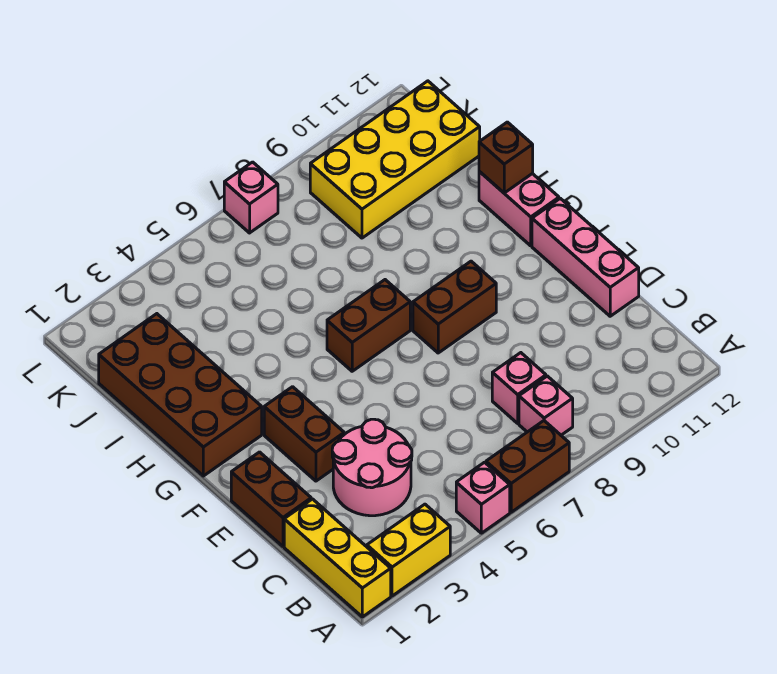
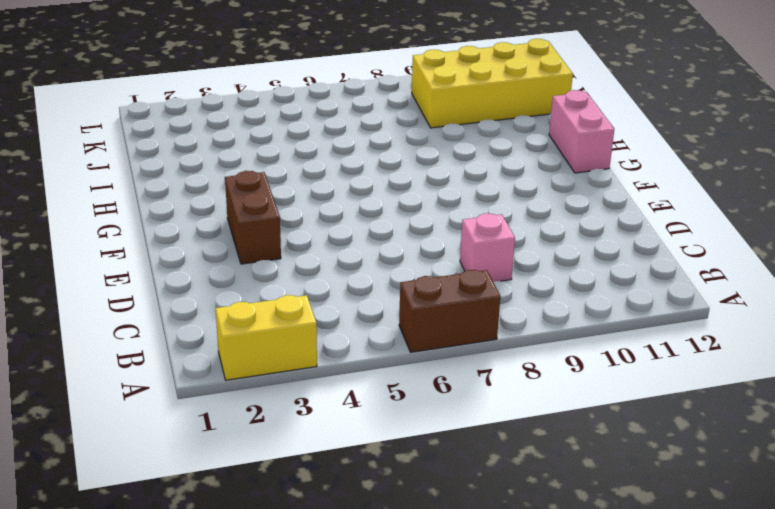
none -> yellow brick A1:C1 level 1
none -> pink brick A5 level 1
none -> pink brick B8 level 1

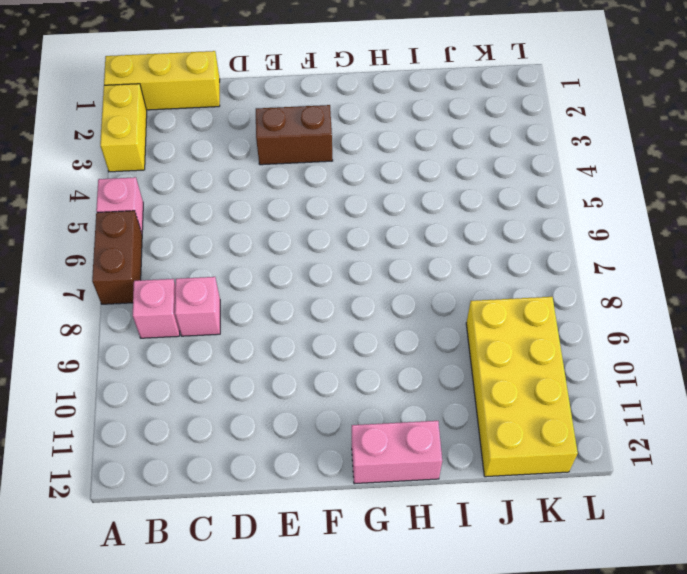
none -> pink round brick C3:D4 level 1
none -> brown brick D1:E1 level 1
none -> pink brick D12:F12 level 1

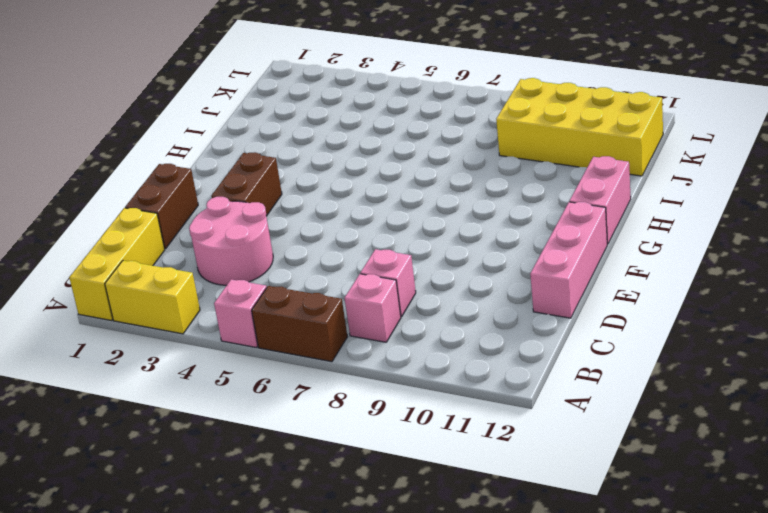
none -> brown brick F8:F9 level 1
none -> brown brick G1:J2 level 1
none -> brown brick G6:G7 level 1

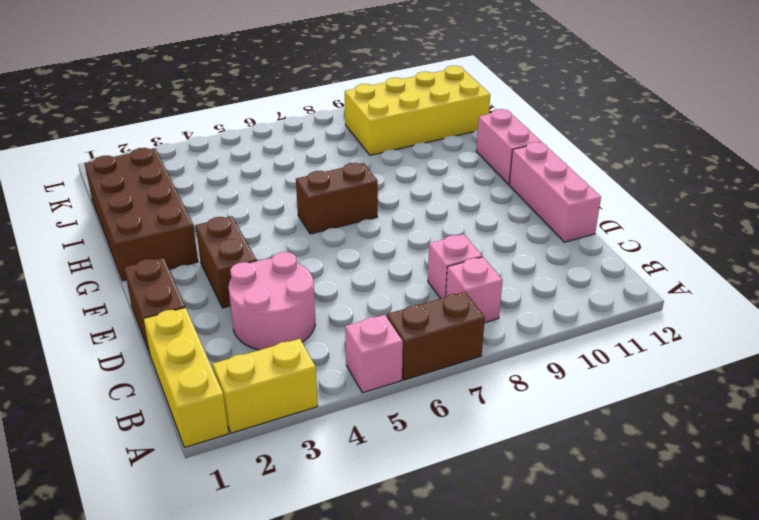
none -> brown brick F8:F9 level 1
none -> pink brick L7 level 1
none -> brown brick H12 level 2

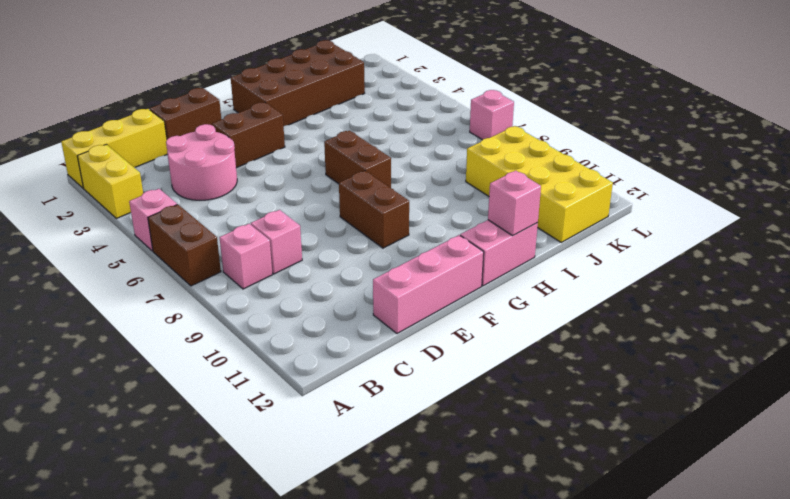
pink brick H12 level 2 -> brown brick H12 level 2

